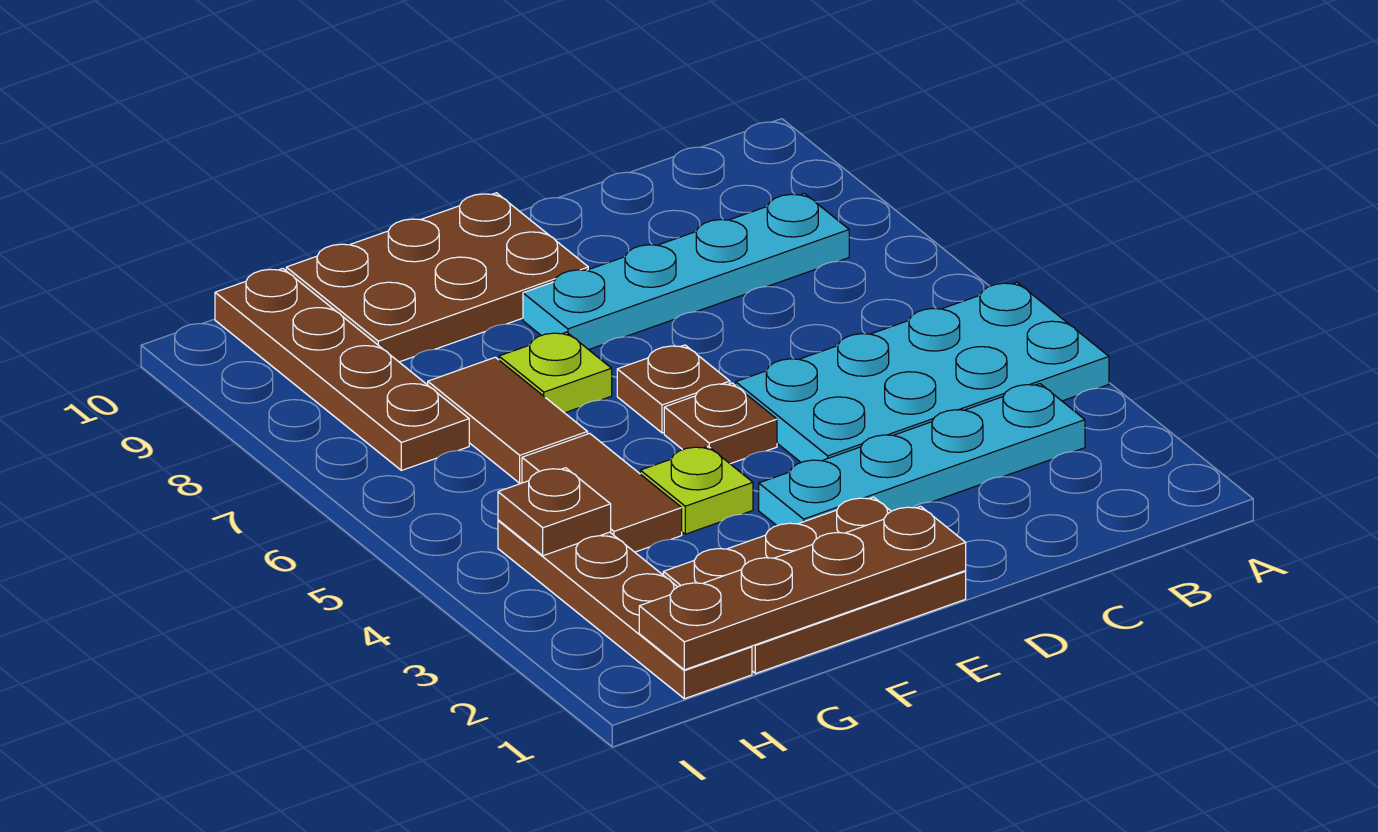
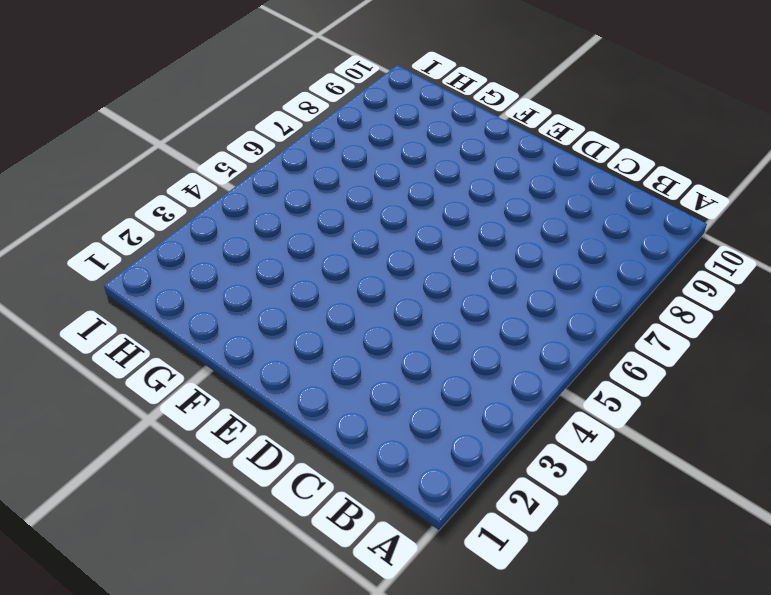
none -> cyan plate A4:D5 level 1
none -> cyan plate B3:E3 level 1
none -> cyan plate B8:E8 level 1

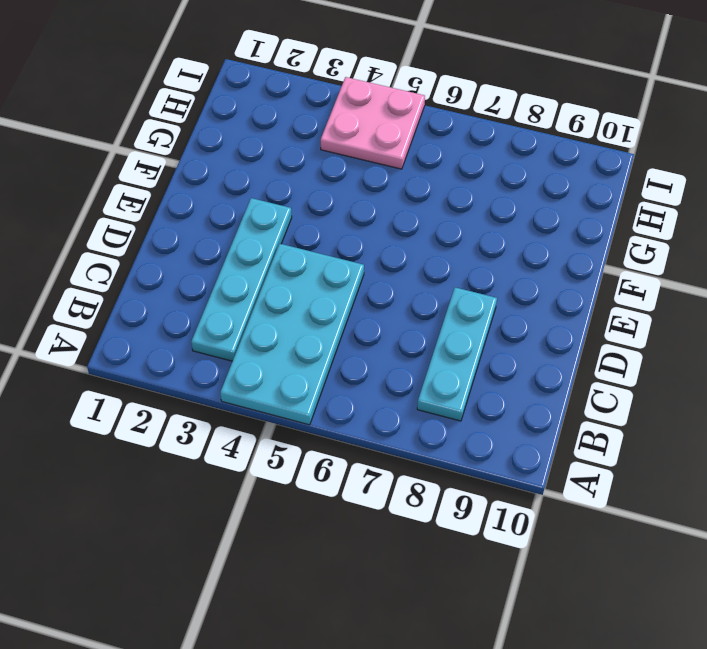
cyan plate B8:D8 level 1 -> cyan plate B8:E8 level 1
pink plate H4:I5 level 1 -> brown plate H1:H4 level 1
none -> brown plate E1:G2 level 1
none -> brown plate E5 level 1
none -> brown plate E6 level 1

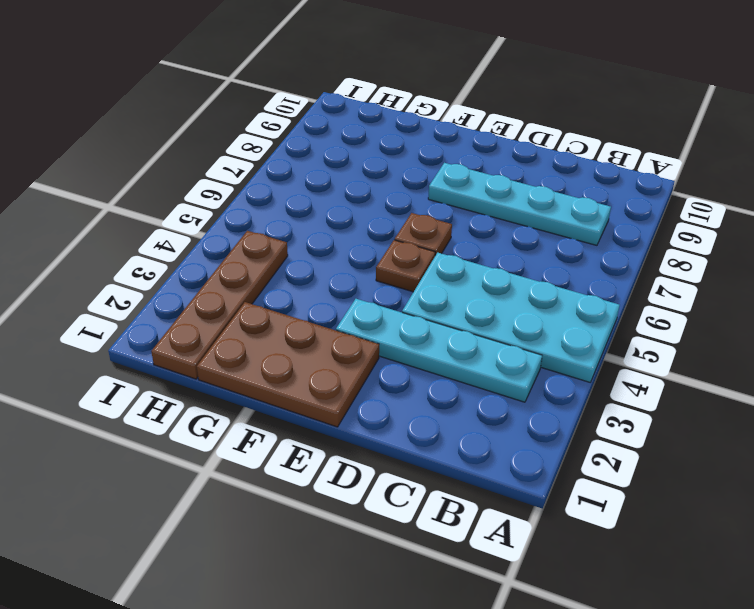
none -> brown plate E9:G10 level 1
none -> lime plate F4 level 1
none -> lime plate F7 level 1

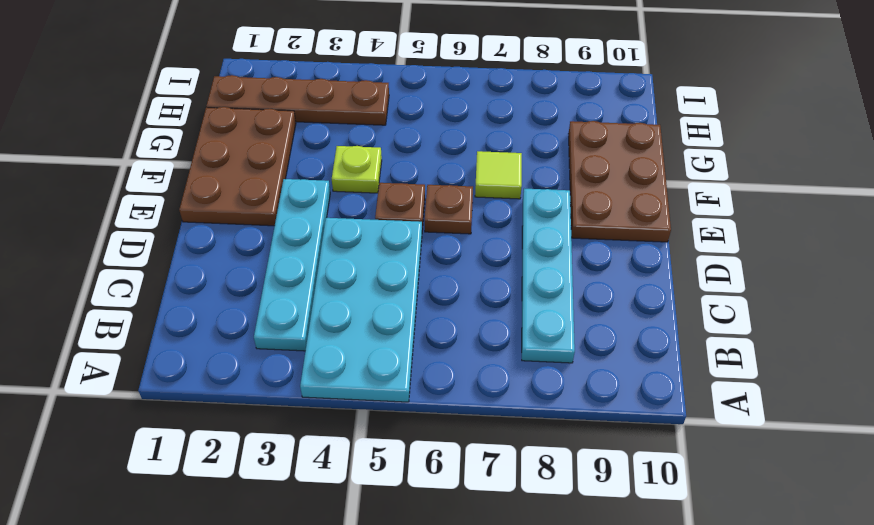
lime tile F7 level 1 -> lime plate F7 level 1
none -> brown tile G4:G5 level 1
none -> brown tile G6:G7 level 1
none -> brown plate H7:H10 level 1

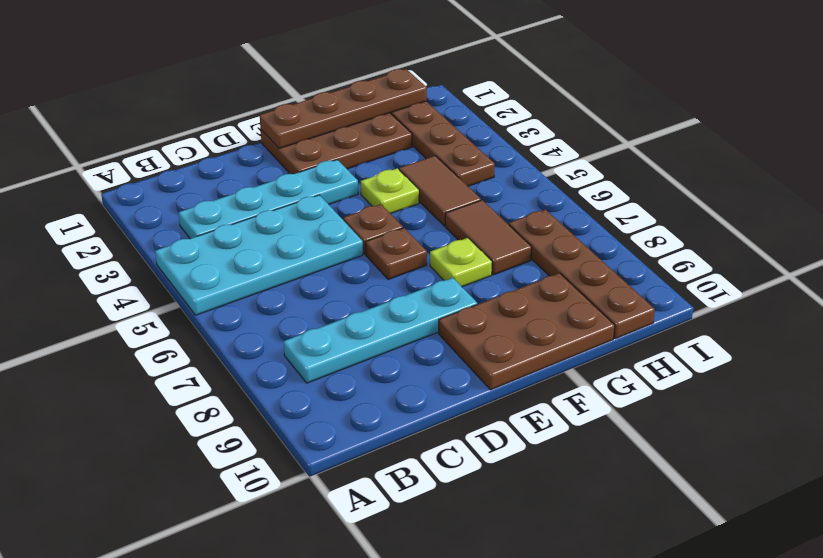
none -> brown plate H4 level 2

